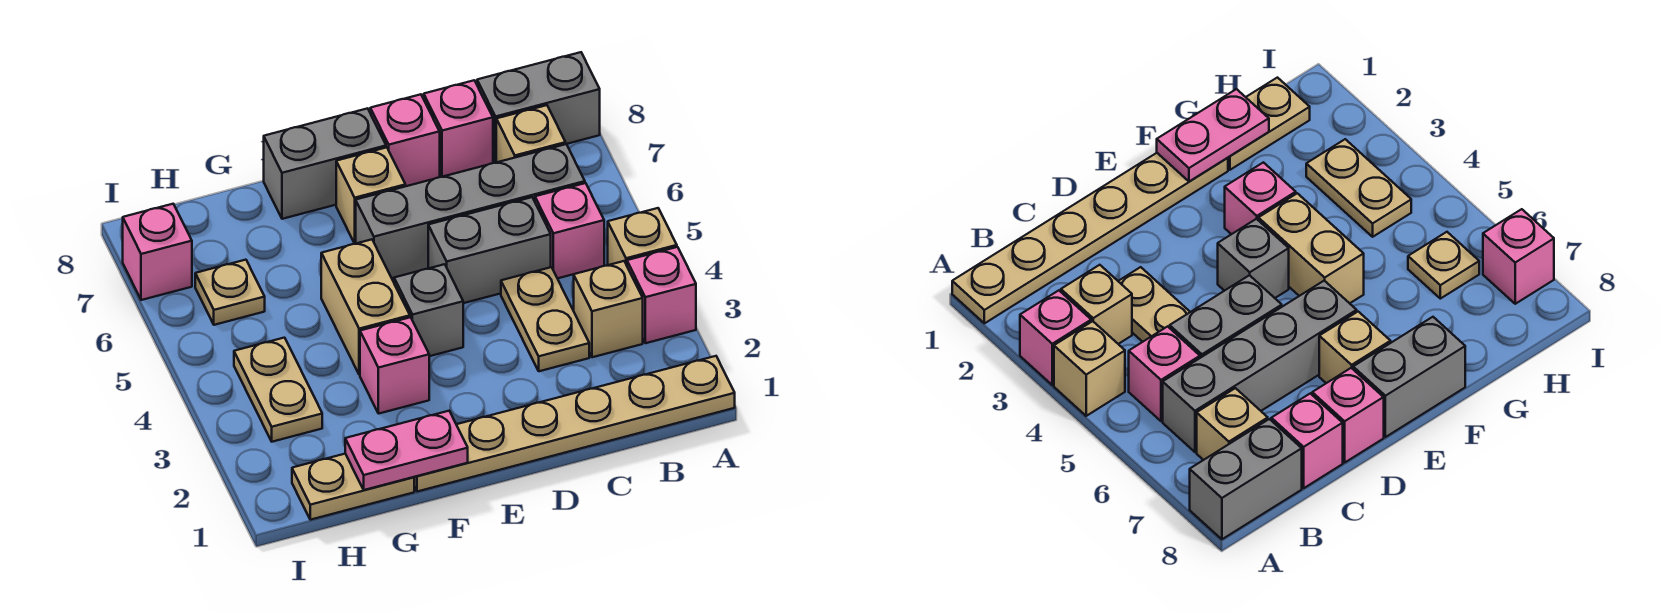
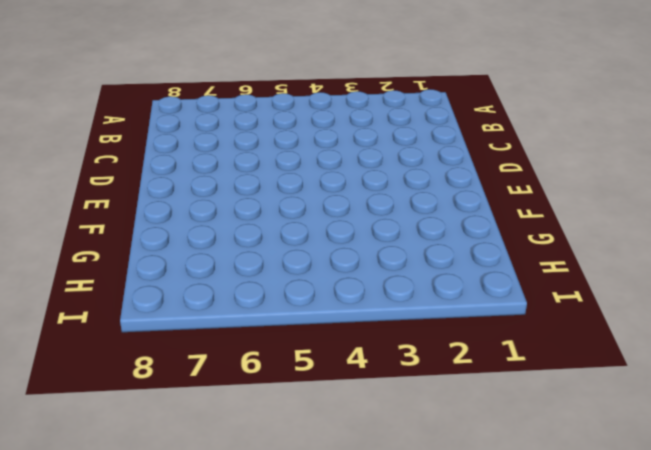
none -> tan plate A1:F1 level 1
none -> pink brick A3 level 1
none -> tan brick A4 level 1

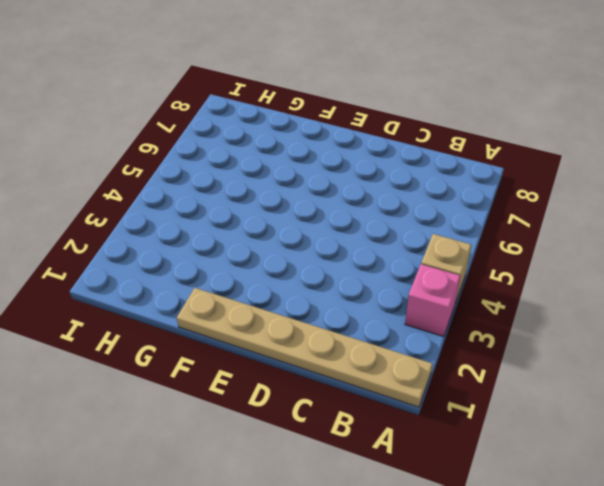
none -> grey brick A8:B8 level 1
none -> tan brick B3 level 1
none -> pink brick B5 level 1

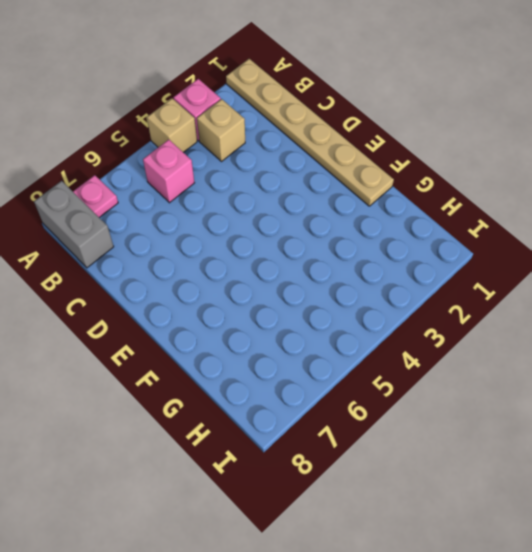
pink plate A7 level 1 -> none
none -> grey brick B6:E6 level 1
none -> tan brick B7 level 1
none -> tan plate C3:C4 level 1

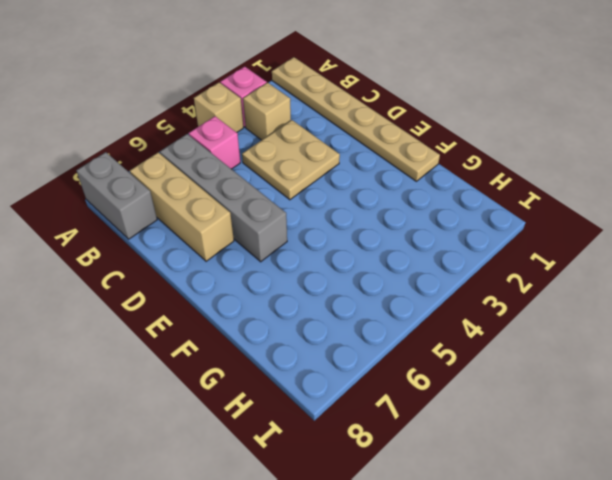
tan brick B7:D7 level 1 -> tan brick B7 level 1
tan plate C3:D4 level 1 -> tan plate C3:C4 level 1
none -> grey brick C5:D5 level 1
none -> pink brick C8 level 1
none -> pink brick D8 level 1

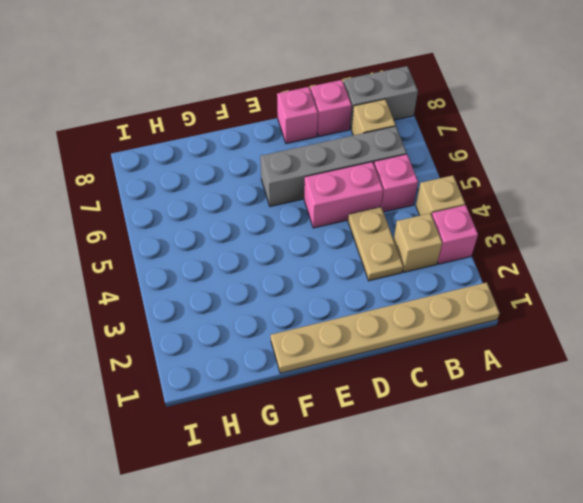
pink brick C5:D5 level 1 -> grey brick C5:D5 level 1
none -> grey brick E4 level 1
none -> tan brick E7 level 1
none -> grey brick E8:F8 level 1

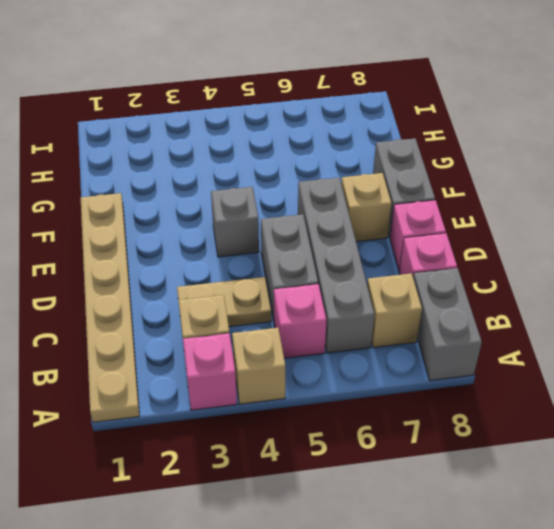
none -> pink brick F3 level 1
none -> tan brick F4:F5 level 1
none -> tan plate G1:H1 level 1

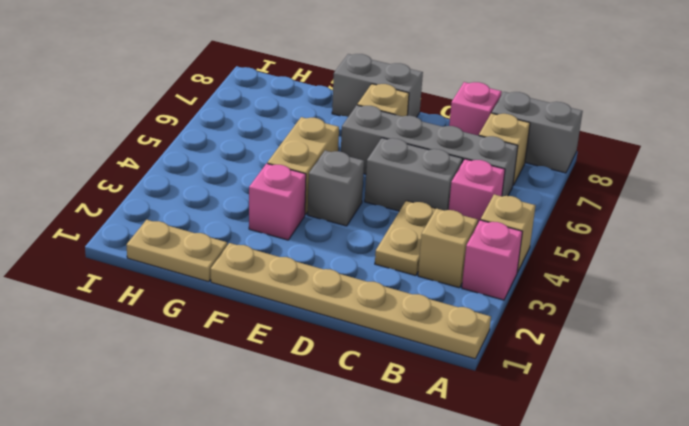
none -> pink brick D8 level 1
none -> tan plate H3:H4 level 1
none -> tan plate H6 level 1

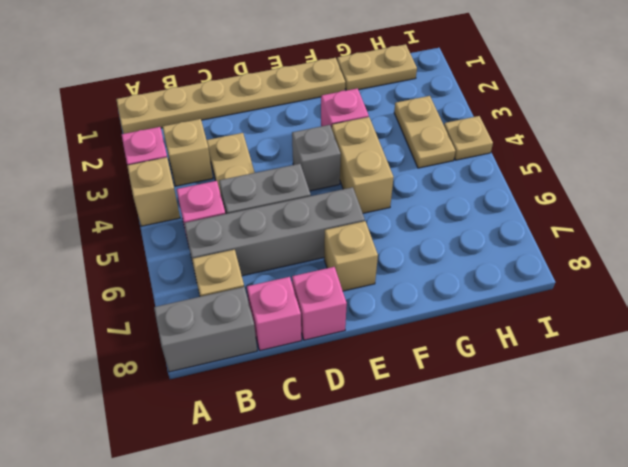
tan plate I4 level 1 -> tan plate H6 level 1
none -> grey brick E8:F8 level 1
none -> pink brick I7 level 1
none -> pink plate F1:G1 level 2

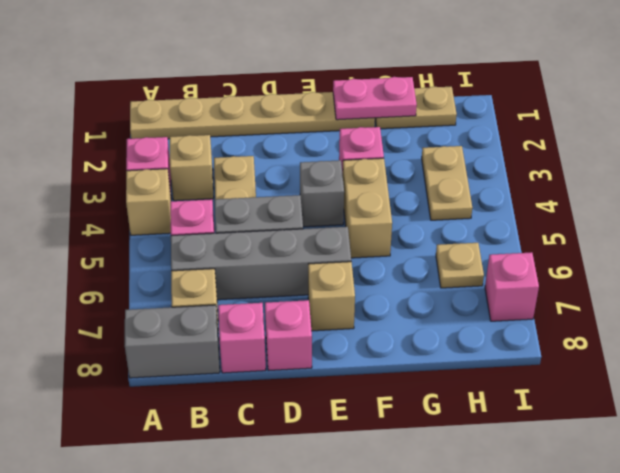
none -> grey brick E8:F8 level 1

